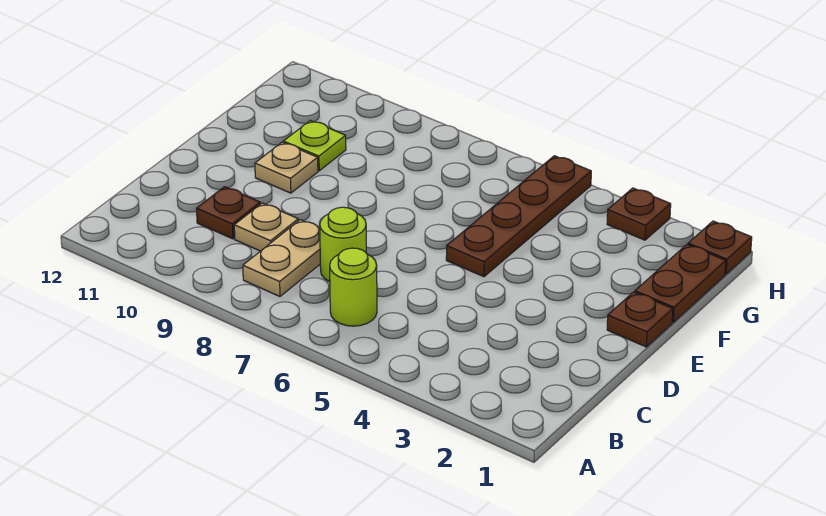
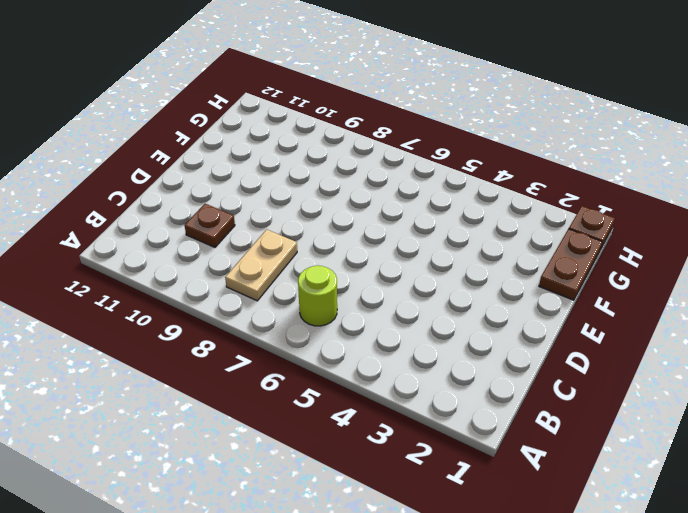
none -> lime round brick C7 level 1
none -> tan plate C9 level 1
none -> brown plate E1 level 1

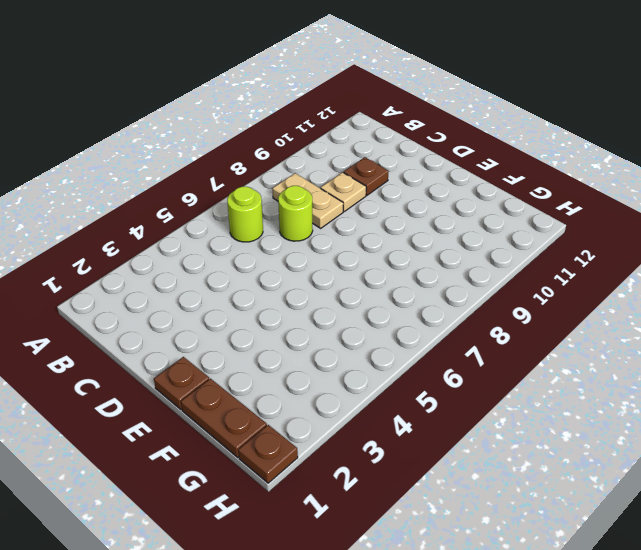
none -> brown plate E5:H5 level 1
none -> tan plate E10 level 1
none -> lime plate F10 level 1

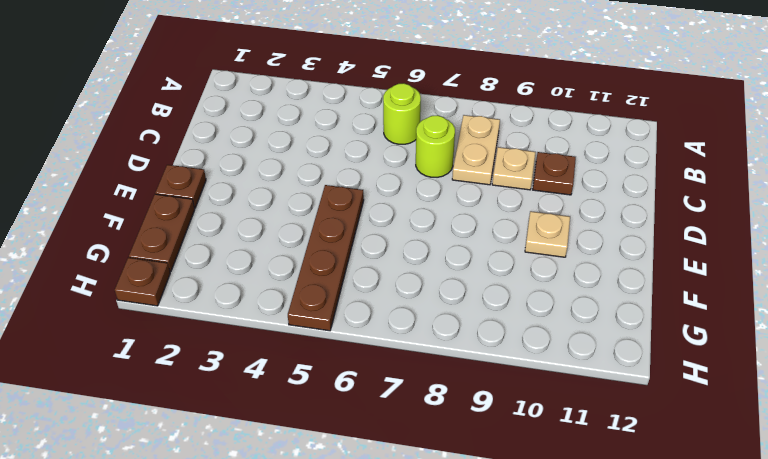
none -> lime plate F10 level 1
none -> brown plate H3 level 1

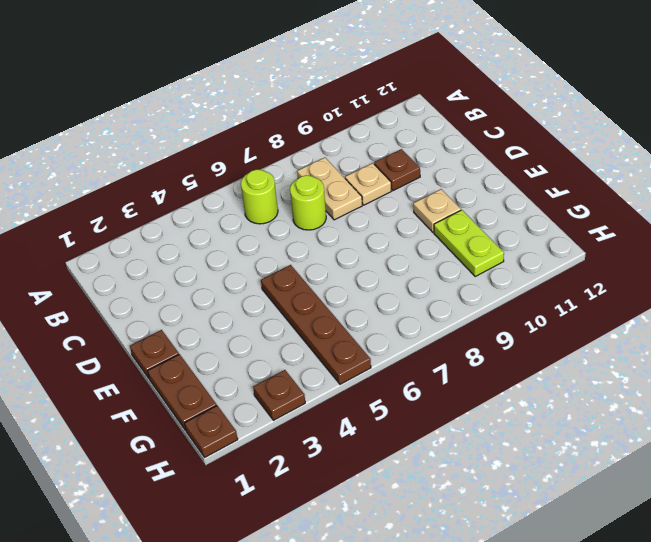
lime plate F10:G10 level 1 -> lime plate F10 level 1

